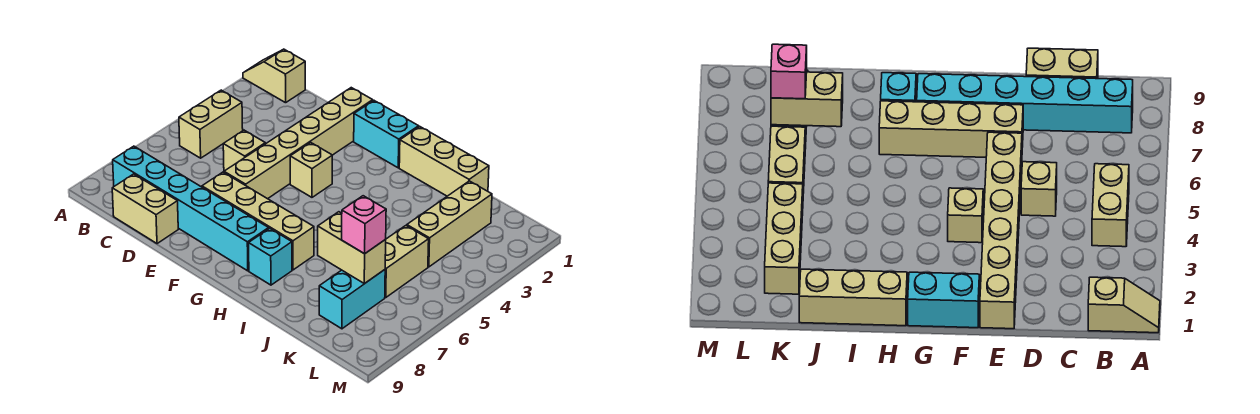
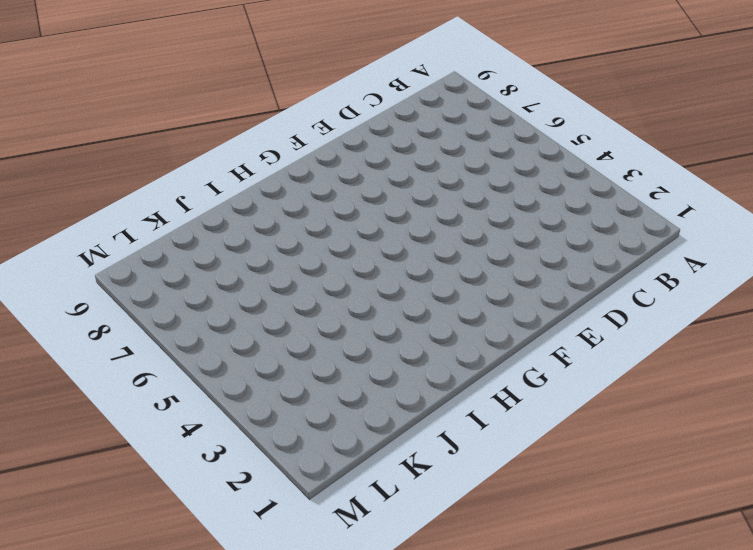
none -> tan slope A1:B1 level 1 top B
none -> tan brick B4:B5 level 1
none -> cyan brick B8:G8 level 1

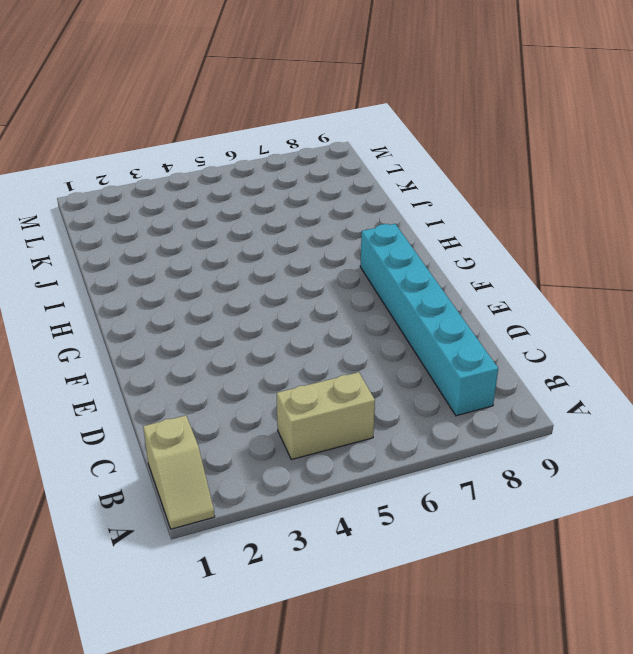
none -> tan brick C9:D9 level 1
none -> tan brick D5 level 1
none -> tan brick E1:E6 level 1

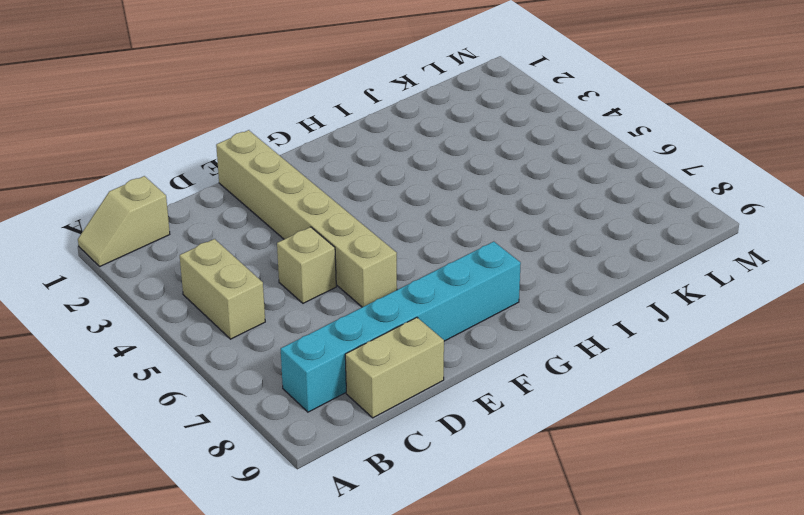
none -> tan brick E7:H7 level 1
none -> cyan brick F1:G1 level 1
none -> tan brick F4 level 1

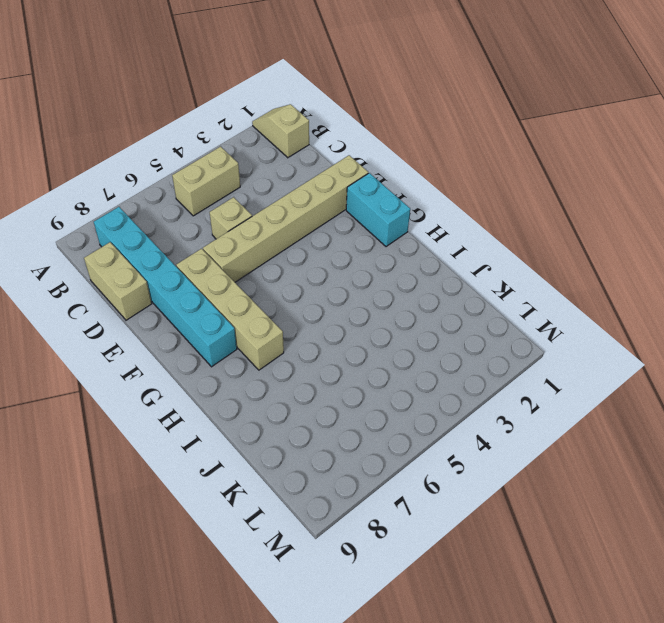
none -> tan brick F4 level 1
none -> tan brick H1:J1 level 1
none -> cyan brick H8 level 1

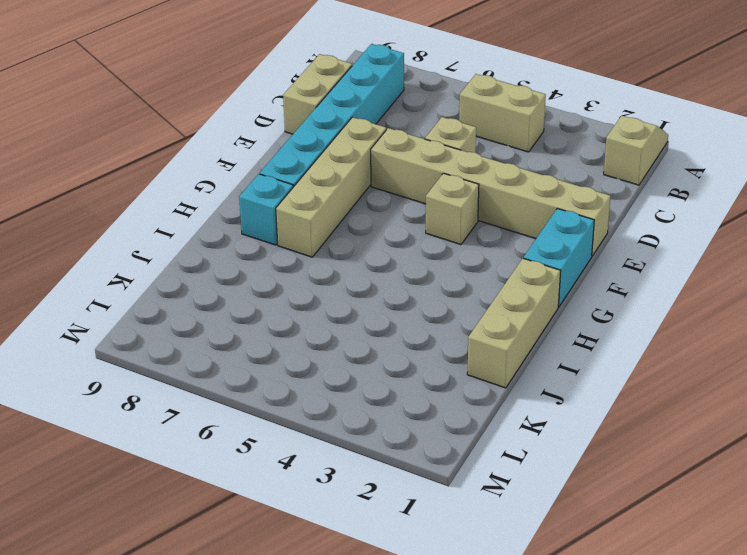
none -> tan brick K2:K4 level 1
none -> tan brick K5:K6 level 1
none -> cyan brick K7:K8 level 1

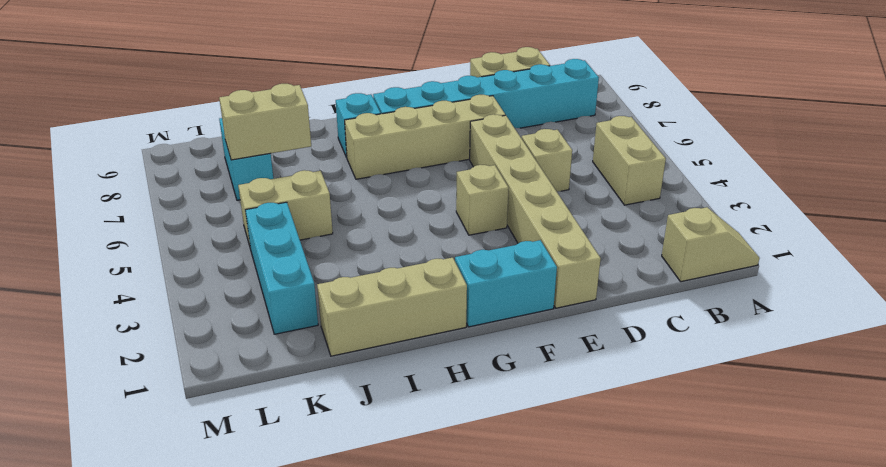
tan brick J5:K5 level 1 -> tan brick K5:K6 level 1
cyan brick K2:K4 level 1 -> tan brick K2:K4 level 1
none -> pink brick K7 level 3

